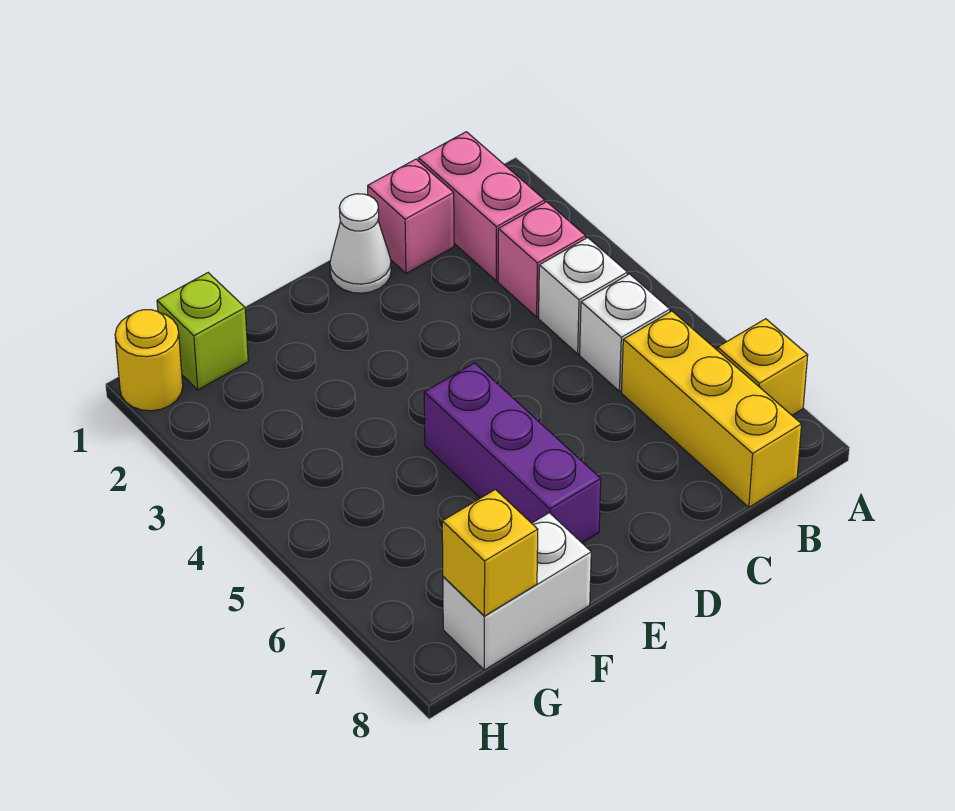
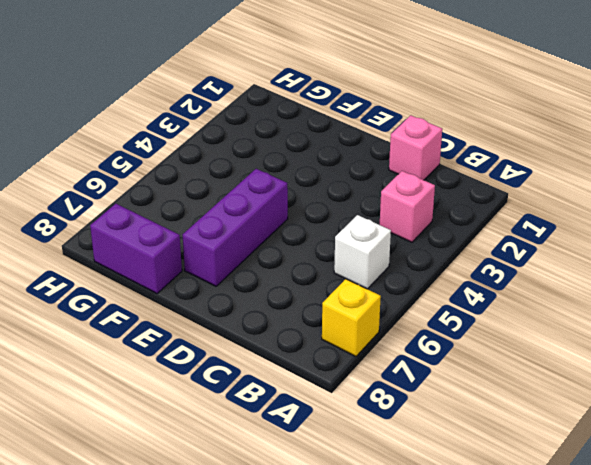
purple brick F8:G8 level 1 -> white brick F8:G8 level 1
none -> pink brick B1:B2 level 1
none -> white brick B4 level 1
none -> yellow brick B6:B8 level 1

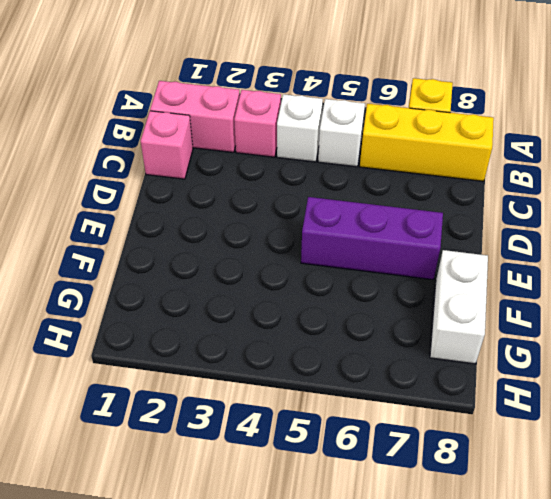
none -> white cone D1 level 1
none -> lime brick G1 level 1
none -> yellow round brick H1 level 1

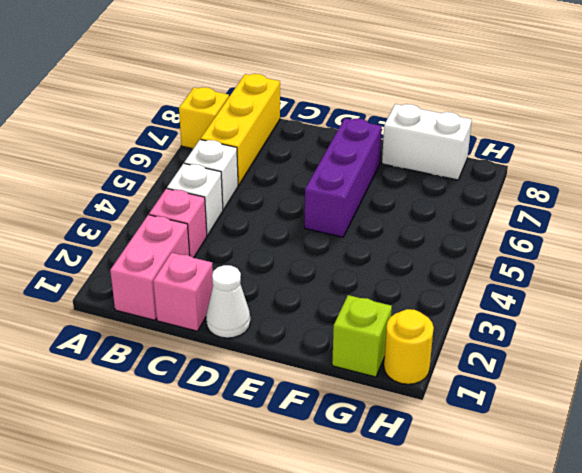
none -> yellow brick G8 level 2

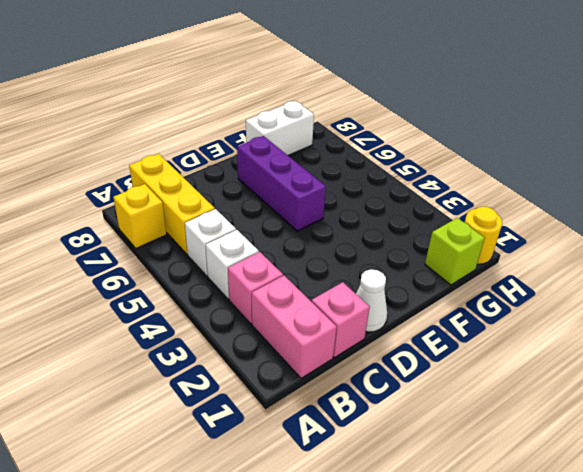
none -> yellow brick G8 level 2

